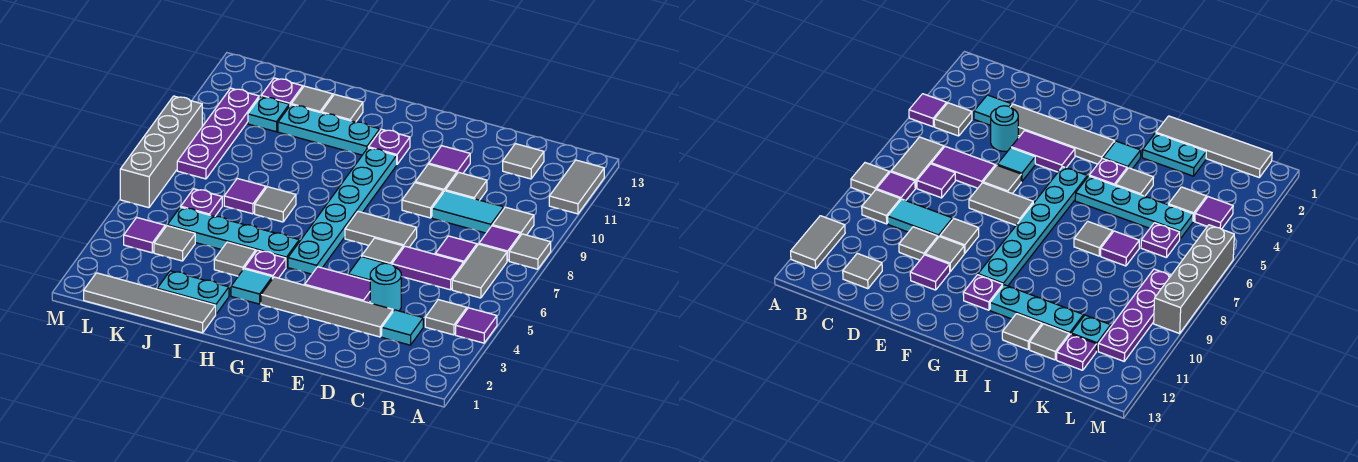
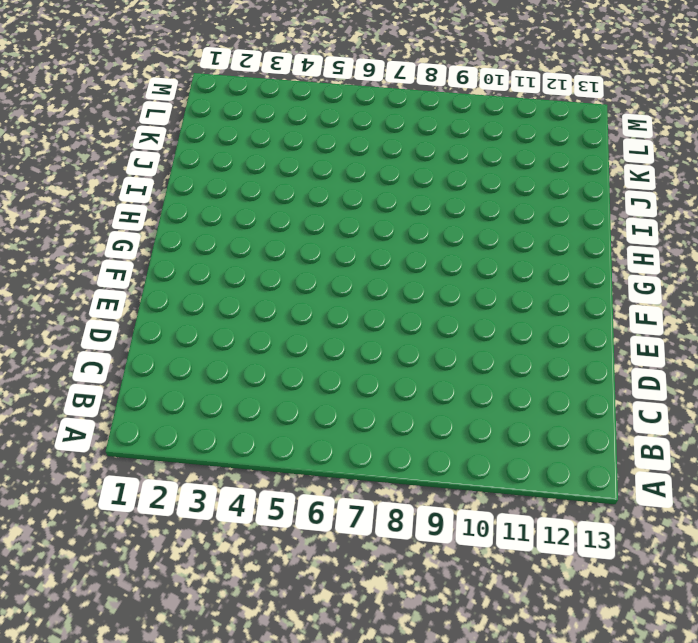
none -> purple tile A4 level 1
none -> grey tile A8 level 1
none -> grey tile A11:A12 level 1
none -> grey tile B4 level 1

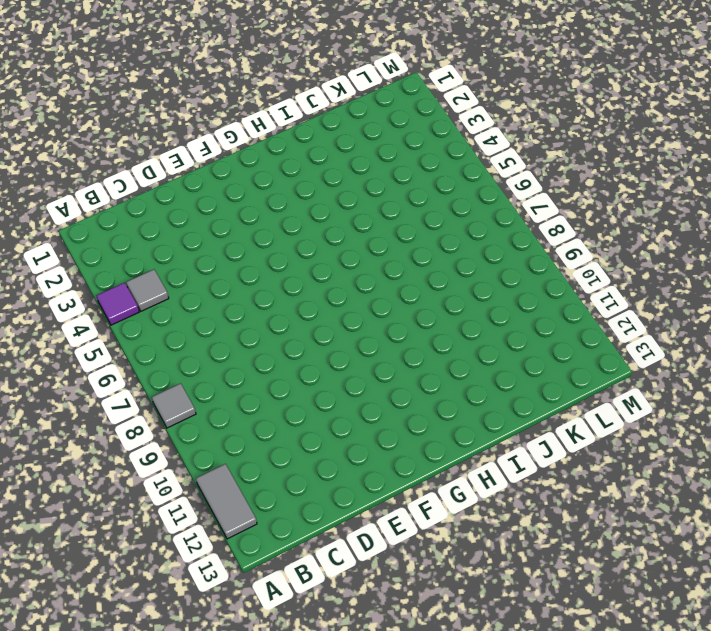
none -> grey tile B6:B7 level 1
none -> purple tile B8 level 1
none -> grey tile B9 level 1
none -> cyan tile C3 level 1

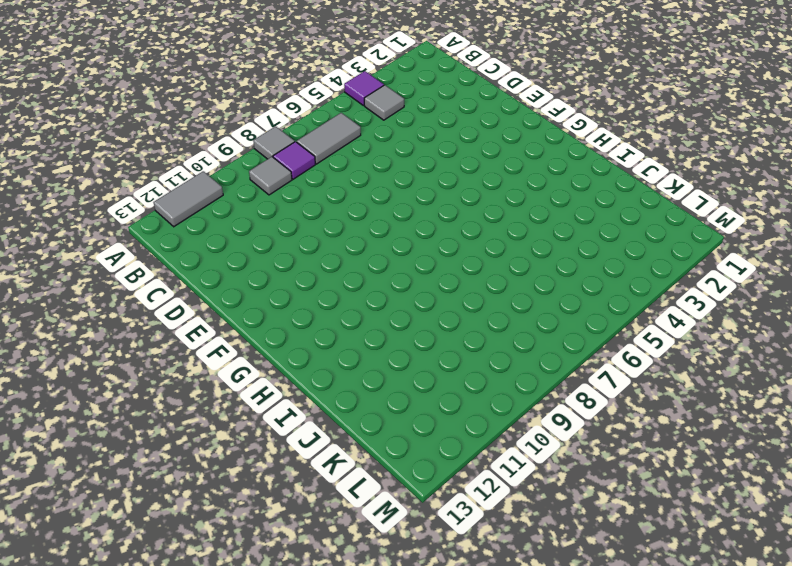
none -> cyan tile C3 level 1
none -> purple tile C6:D6 level 1
none -> purple tile C7 level 1
none -> cyan tile C9:D9 level 1

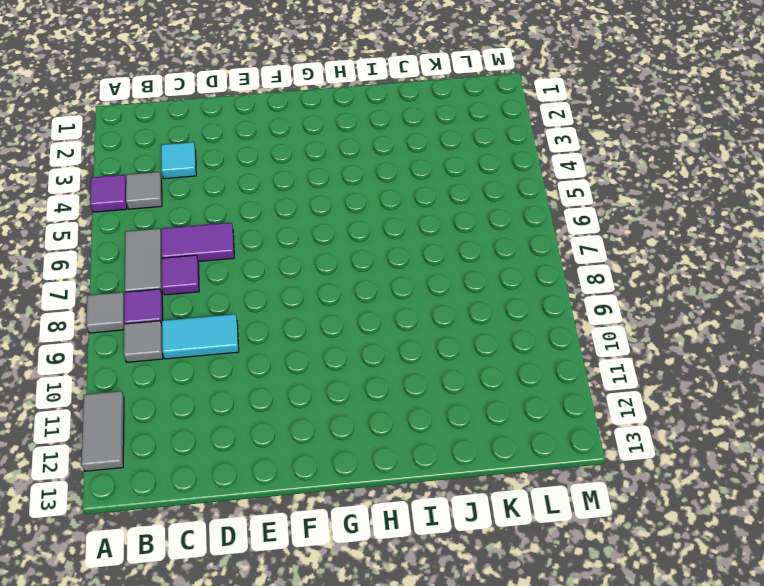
none -> grey tile C12 level 1
none -> grey tile D3:G3 level 1
none -> cyan round brick D4 level 1
none -> grey tile D10 level 1

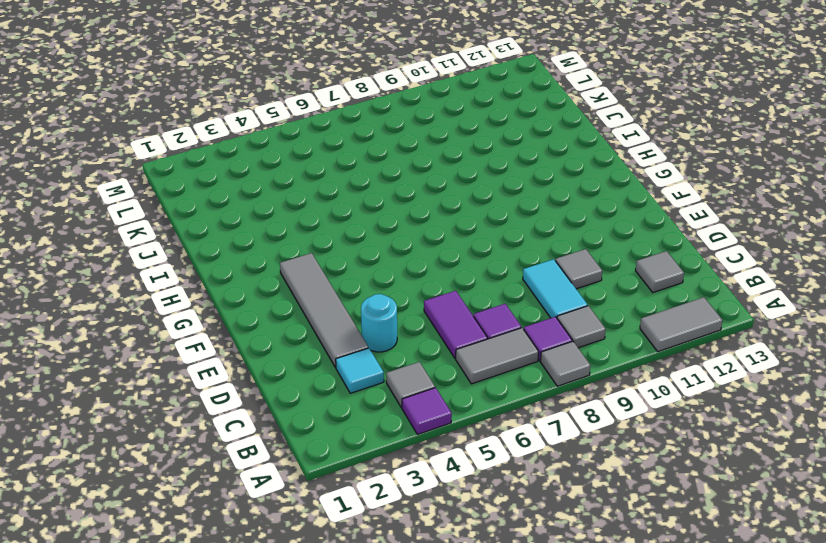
none -> purple tile E4:F4 level 1
none -> cyan tile E5 level 1
none -> grey tile E6 level 1
none -> grey tile E7:F7 level 1

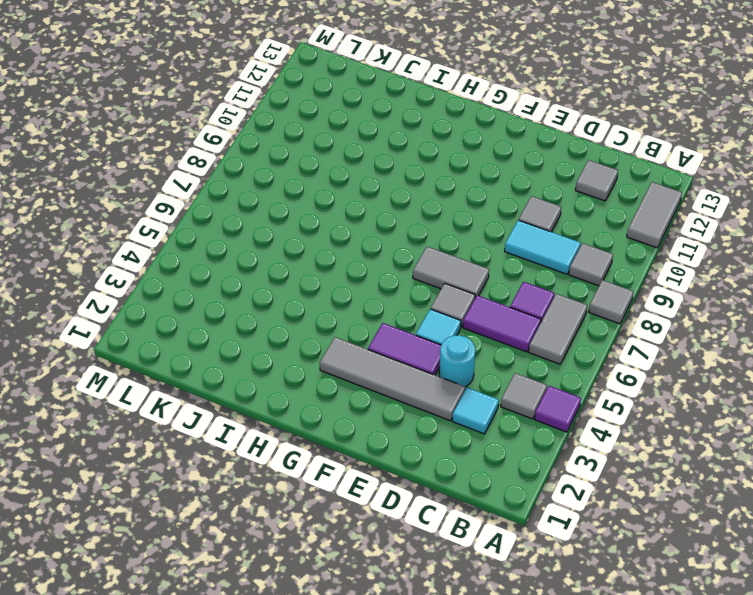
none -> purple tile B8 level 1
none -> grey tile E9 level 1
none -> grey tile E10 level 1
none -> purple tile E11 level 1

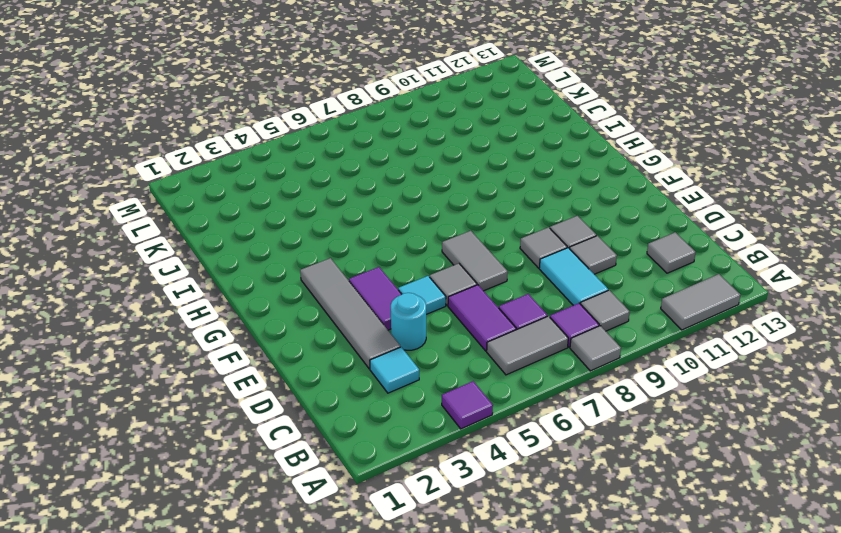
none -> grey tile B4 level 1
none -> purple tile E11 level 1
none -> cyan plate G5:G10 level 1
none -> purple plate G11 level 1

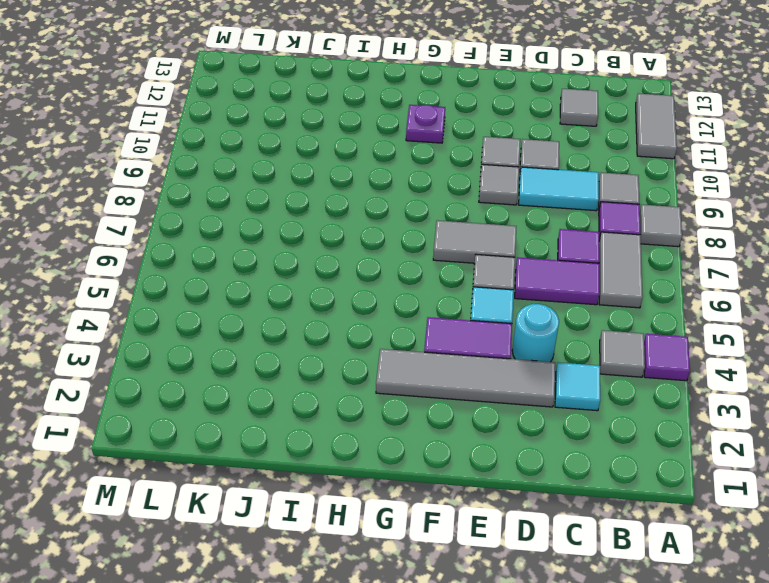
none -> purple tile E11 level 1
none -> cyan plate G5:G10 level 1
none -> cyan tile H3 level 1
none -> purple plate H4 level 1

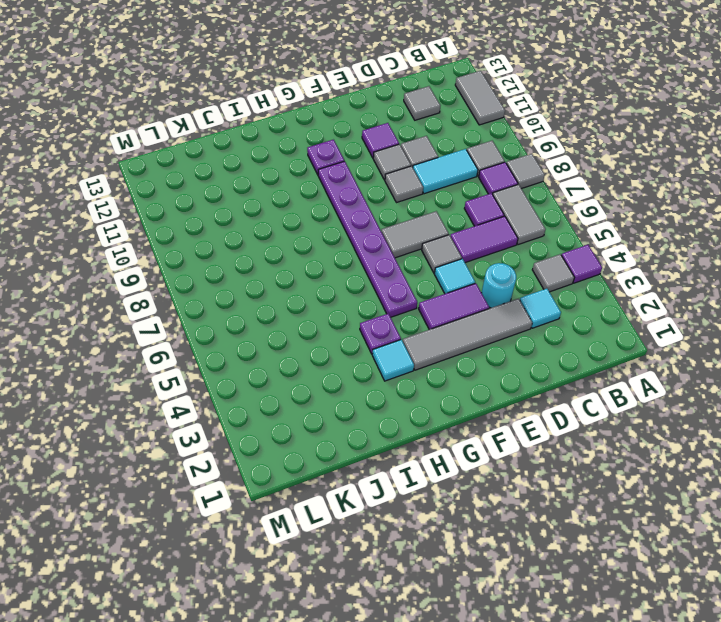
purple plate G5:G10 level 1 -> cyan plate G5:G10 level 1
none -> cyan plate H5:K5 level 1
none -> cyan plate H11:J11 level 1
none -> grey tile I1:L1 level 1
none -> cyan plate I2:J2 level 1

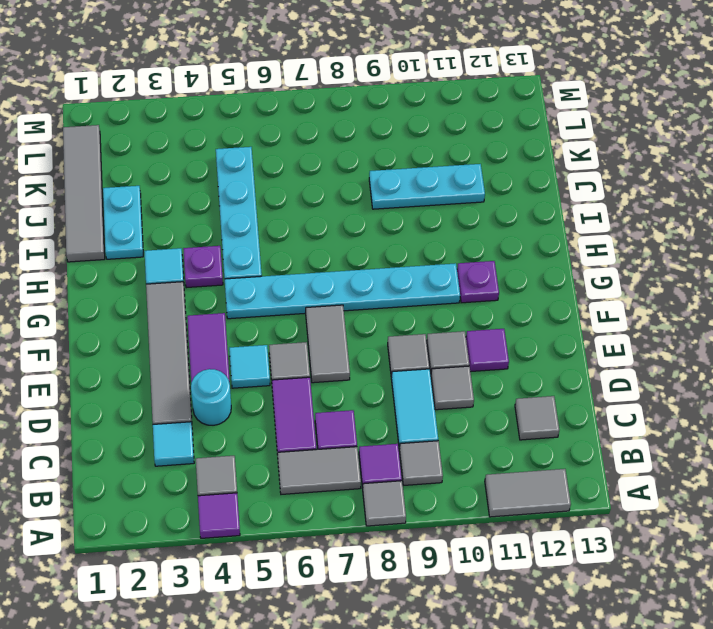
cyan plate J9:J11 level 1 -> cyan plate H11:J11 level 1
none -> grey tile I4 level 1
none -> grey tile I7 level 1
none -> grey tile I12 level 1
none -> purple tile J7 level 1

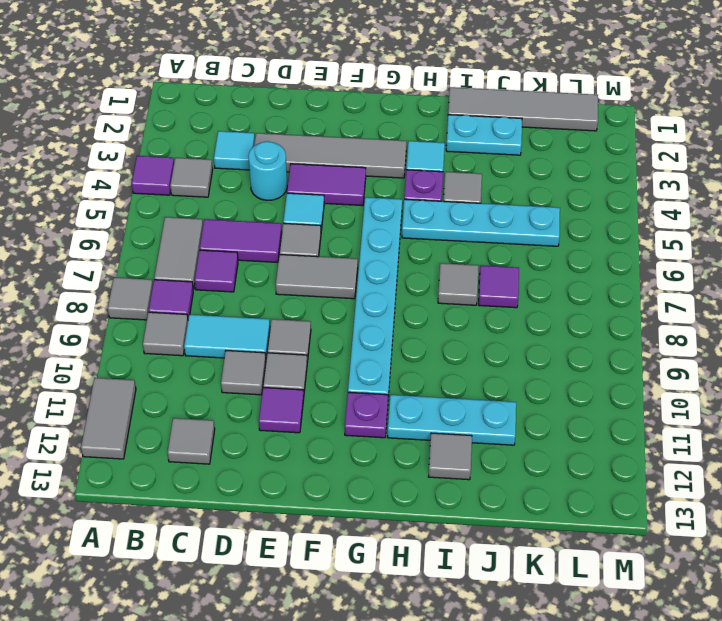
none -> grey tile J12 level 1
none -> grey tile K4 level 1
none -> purple plate K6 level 1
none -> cyan plate K11 level 1

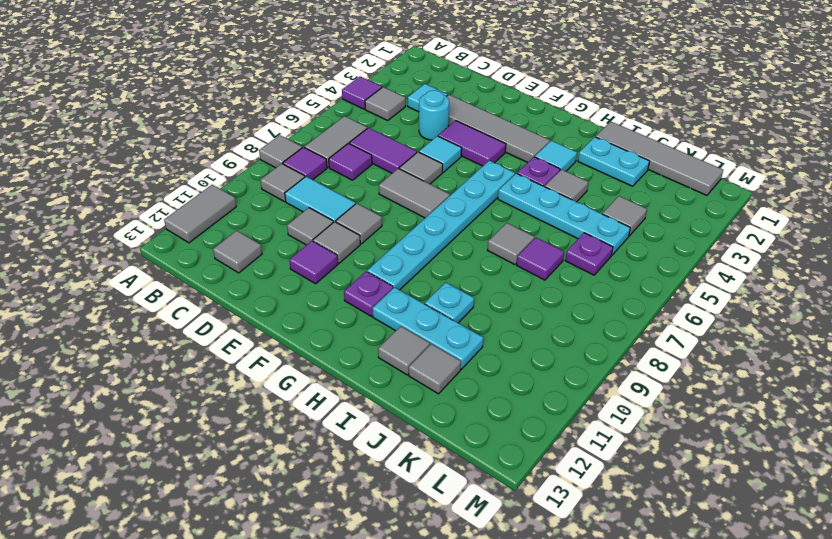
cyan plate I10 level 1 -> cyan plate K11 level 1
none -> purple plate K12 level 1
none -> purple tile L4 level 1
none -> purple plate L8:L11 level 1
none -> grey brick M6:M9 level 1

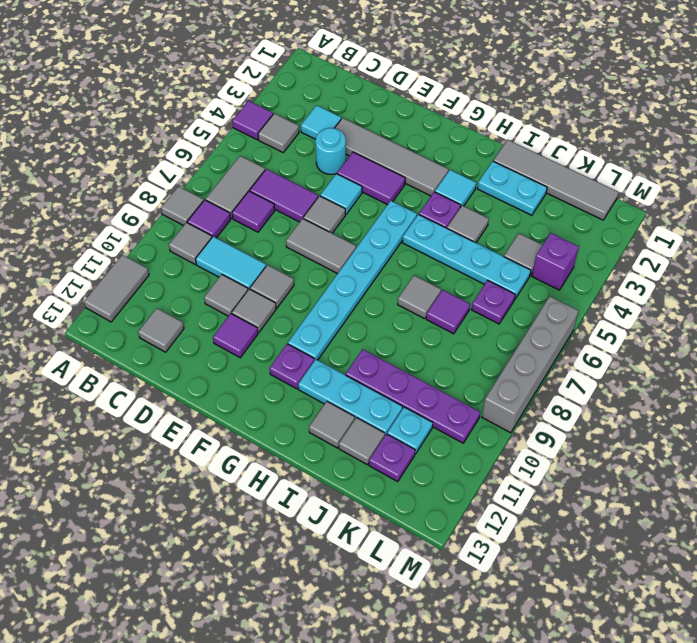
purple plate I10:L10 level 1 -> purple plate L8:L11 level 1
purple brick L4 level 1 -> purple tile L4 level 1

